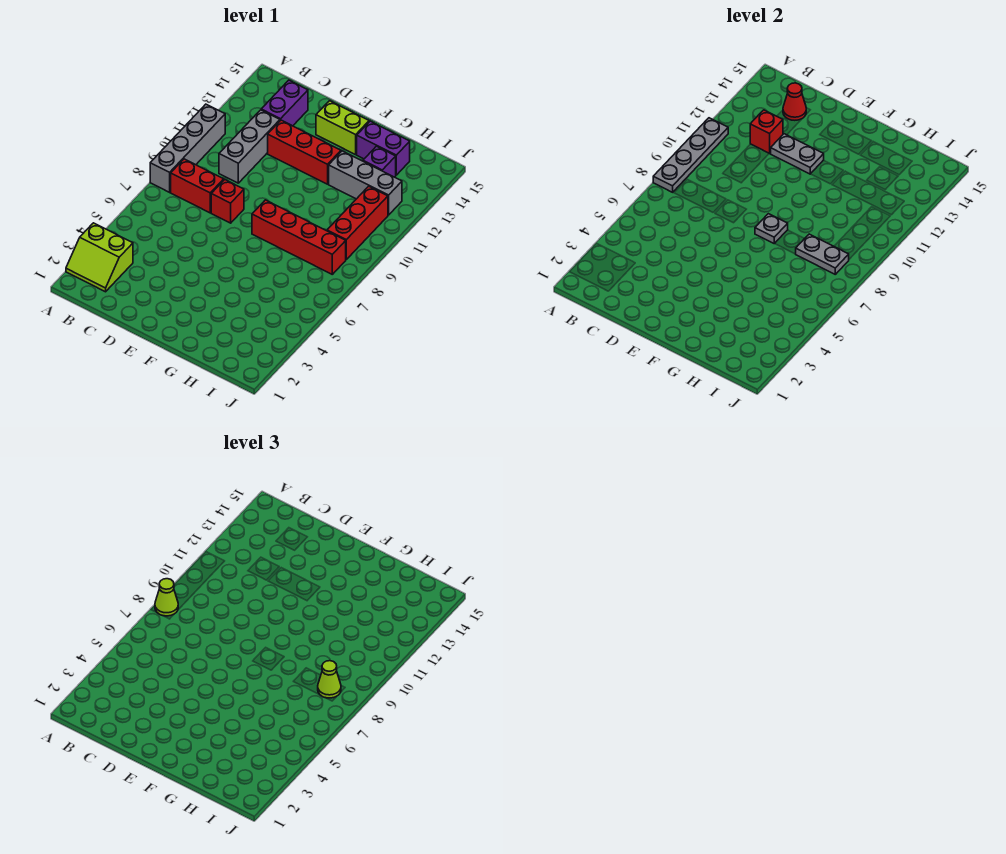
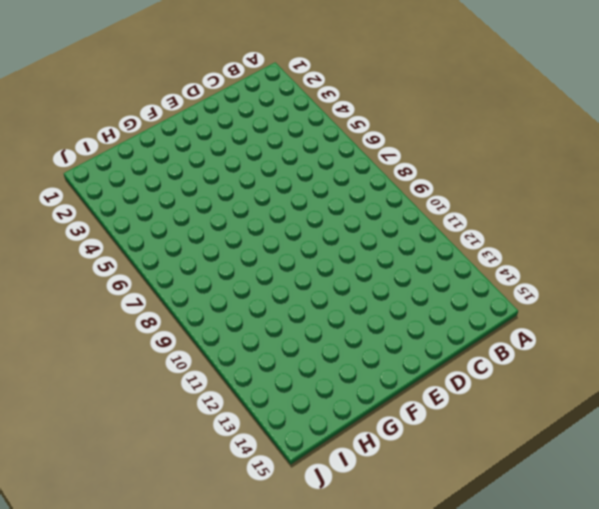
none -> lime slope A2:B3 level 1 top 3
none -> grey brick A8:A11 level 1
none -> red brick B8:C8 level 1

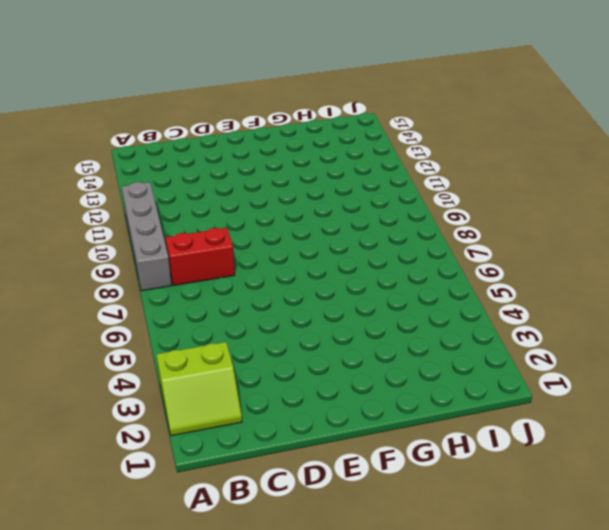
none -> grey brick C10:C12 level 1
none -> purple brick C13:C14 level 1
none -> red brick D8 level 1

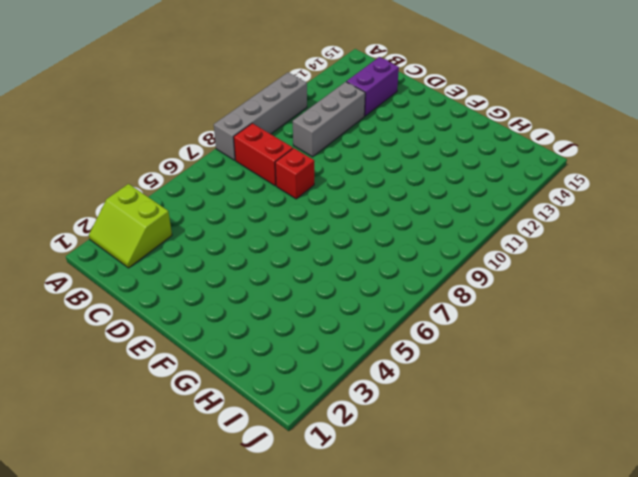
none -> red brick D12:F12 level 1
none -> lime brick E14:F14 level 1
none -> red brick F8:I8 level 1

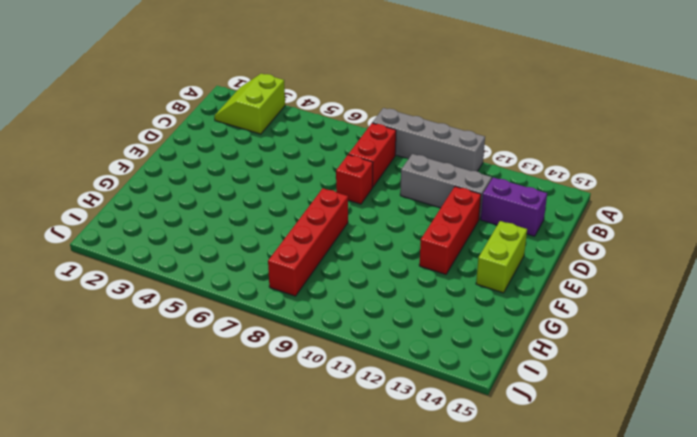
none -> grey brick G12:I12 level 1
none -> purple brick G14:H14 level 1
none -> purple brick H13 level 1

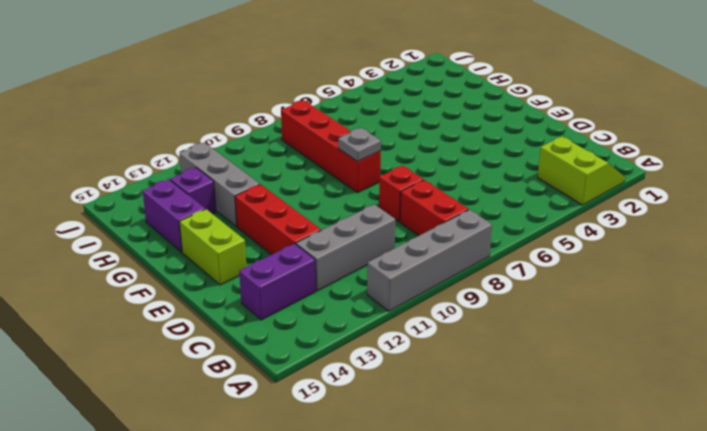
none -> red brick I9:I11 level 1
none -> grey plate A8:A11 level 2
none -> red brick C12 level 2

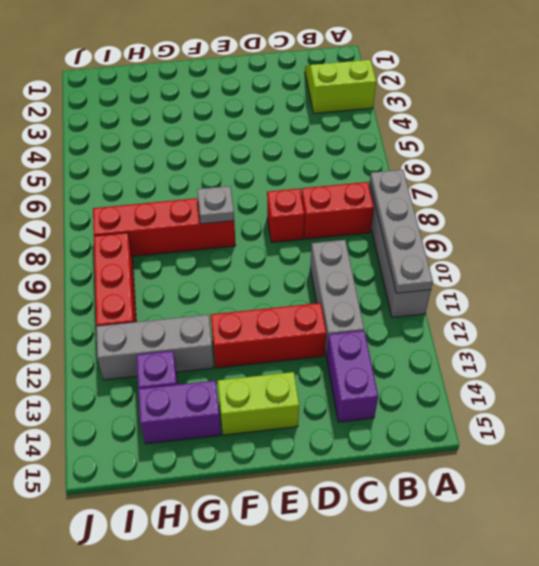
none -> red brick C12 level 2
none -> red cone C14 level 2
none -> grey plate D12:E12 level 2

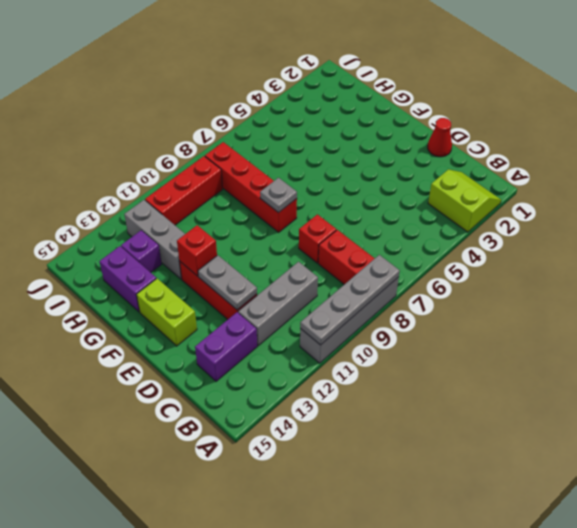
red cone D1 level 1 -> red cone C14 level 2
red brick F12 level 2 -> red brick C12 level 2
none -> grey plate H8:I8 level 2
none -> lime cone A8 level 3
none -> lime cone I8 level 3

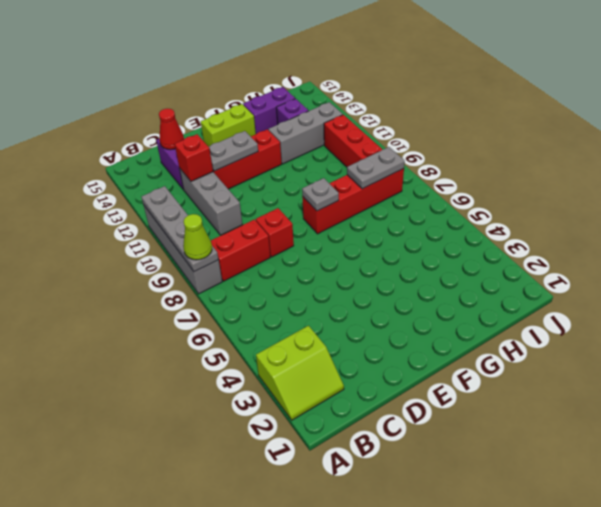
none -> lime cone I8 level 3

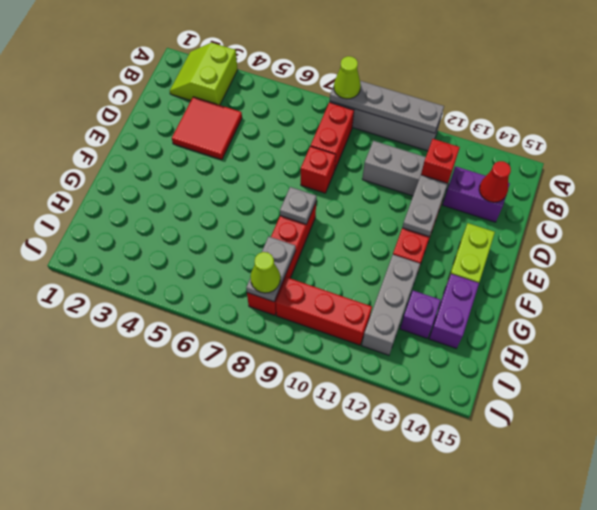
red tile C3:D4 level 1 -> none

